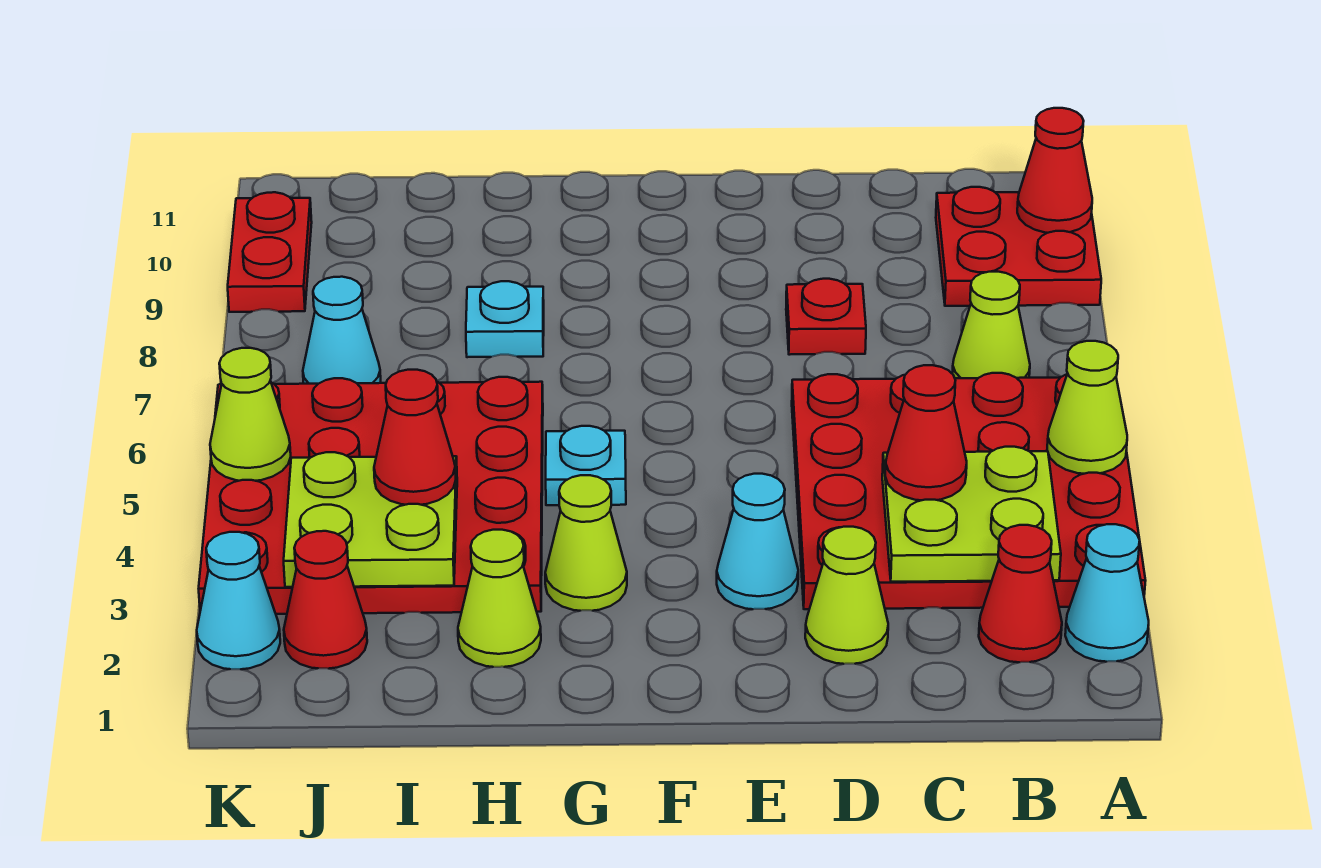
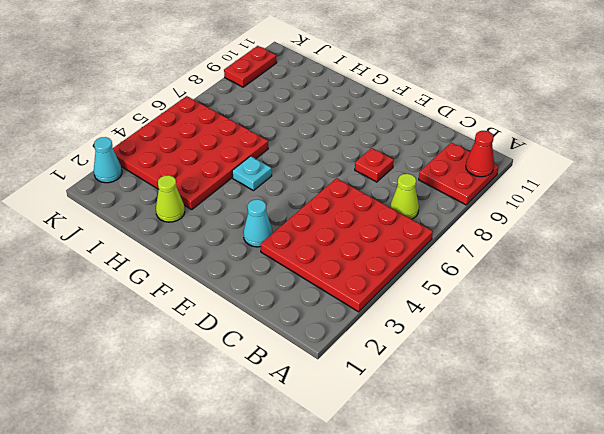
none -> cyan cone A2 level 1
none -> red cone B2 level 1
none -> lime cone D2 level 1

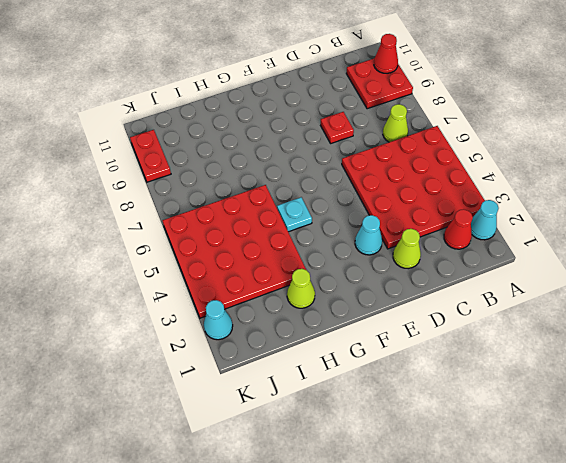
none -> lime cone G3 level 1
none -> cyan plate H8 level 1
none -> red cone J2 level 1

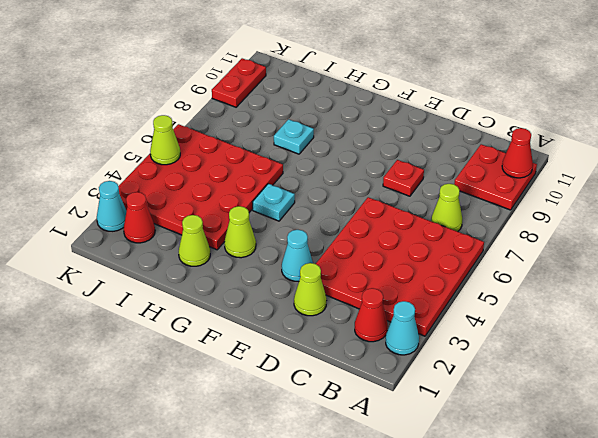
none -> cyan cone J7 level 1
none -> lime cone A5 level 2
none -> lime plate B3:C4 level 2

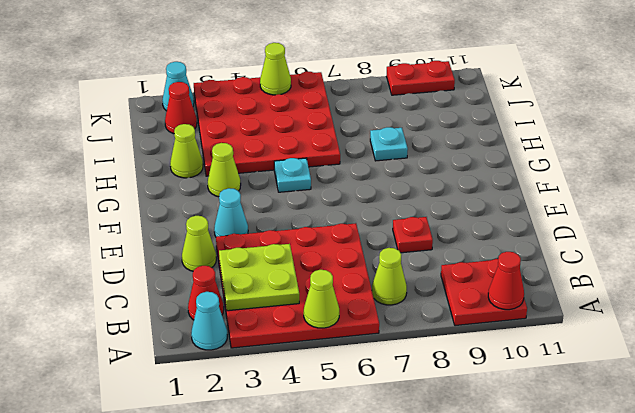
none -> cyan cone J7 level 1
none -> lime plate I3:J4 level 2
none -> red cone C4 level 3

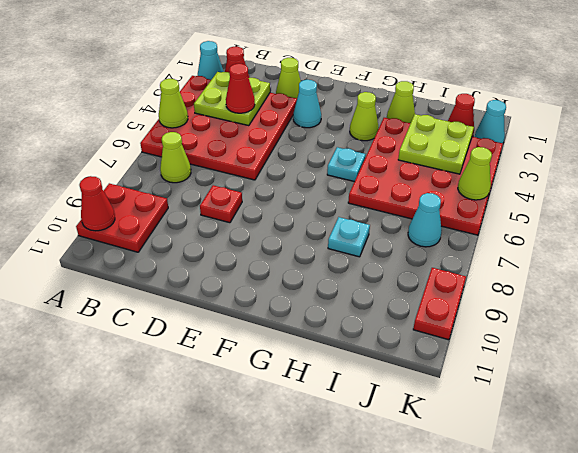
none -> red cone I4 level 3

